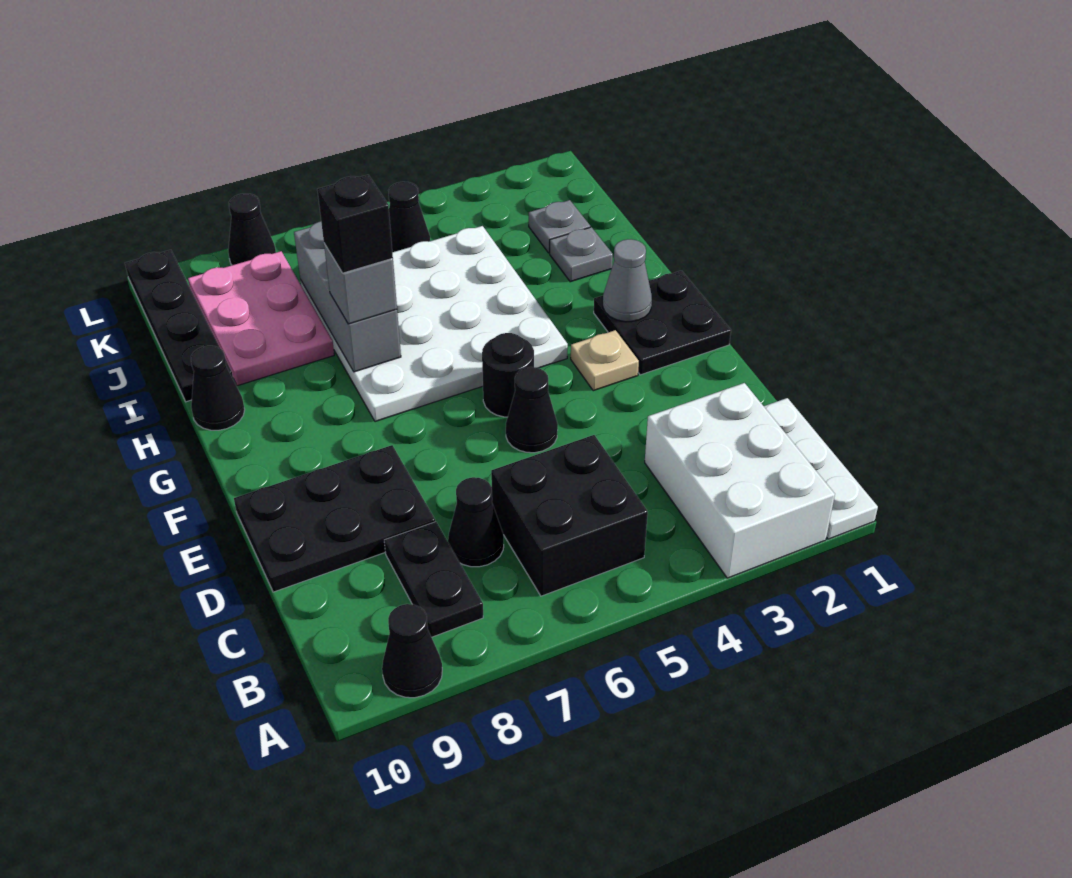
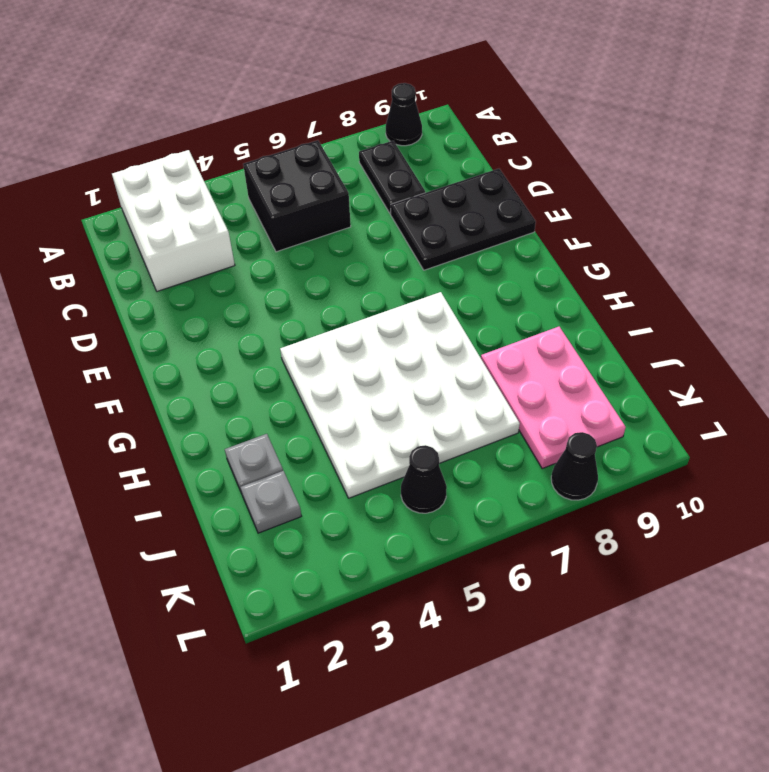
none -> white plate A1:C1 level 1
none -> black cone C7 level 1
none -> black cone E5 level 1

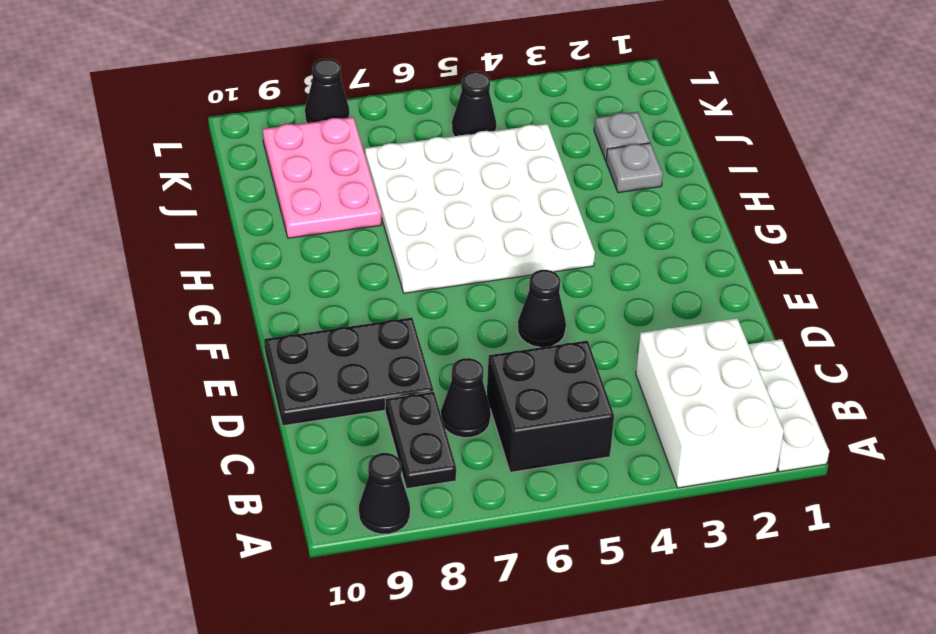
none -> black plate F1:G2 level 1
none -> tan plate F3 level 1
none -> black round brick F5 level 1

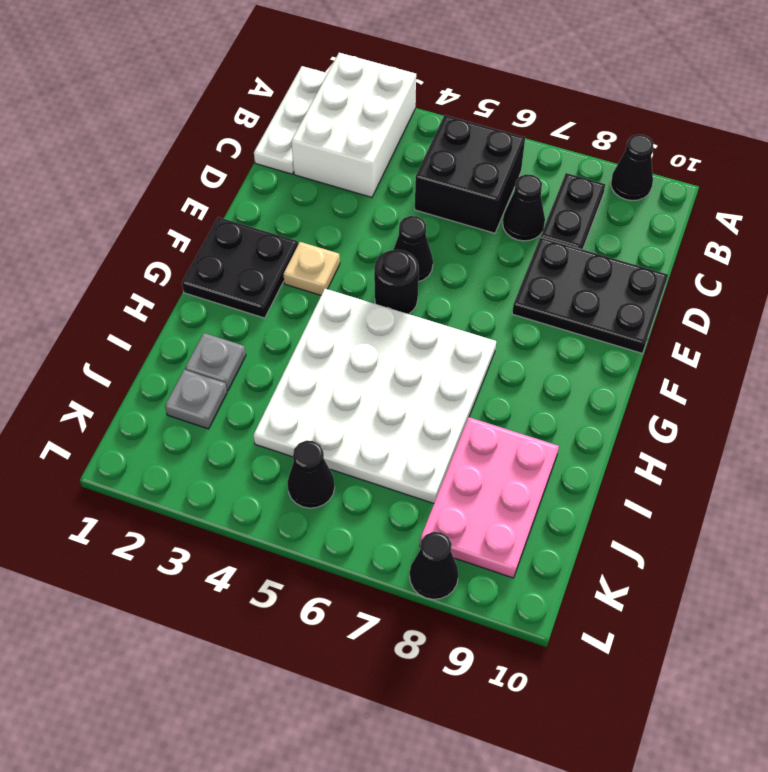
none -> black cone H10 level 1
none -> black plate I10:L10 level 1
none -> grey cone G2 level 2

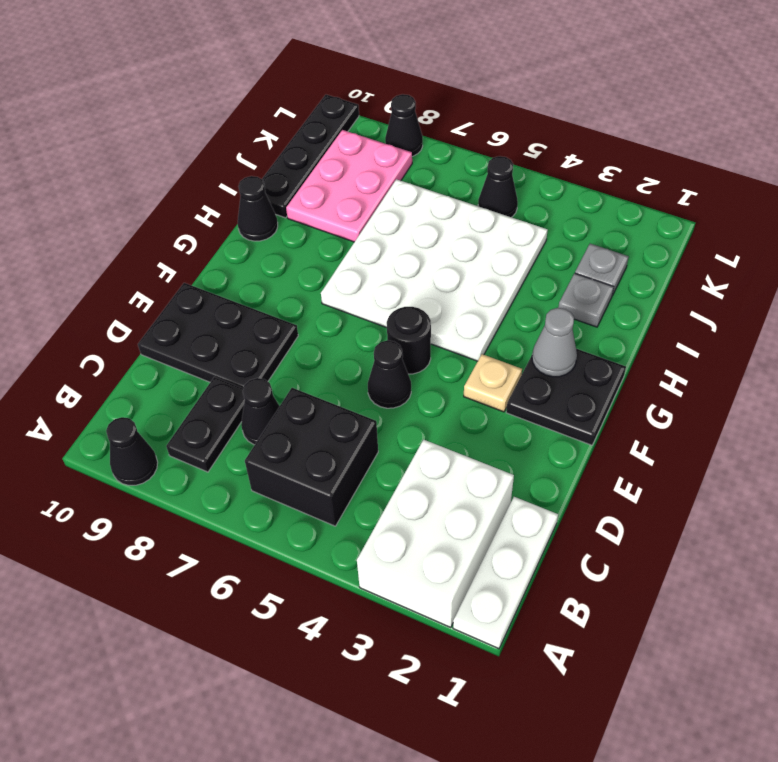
none -> grey brick H7:J7 level 2
none -> grey brick H7 level 3
none -> black brick H7 level 4

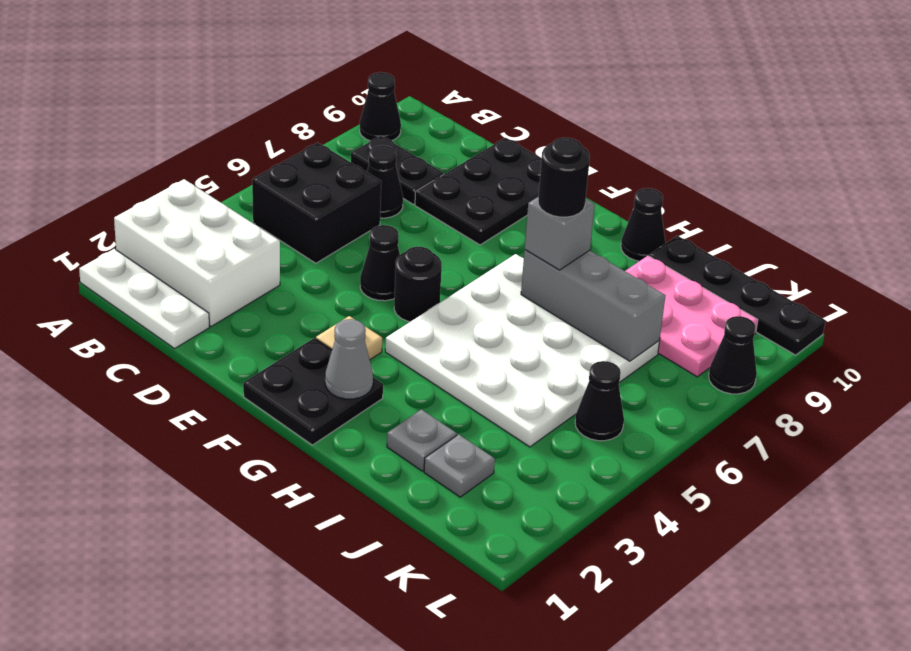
black round brick H7 level 4 -> black brick H7 level 4

